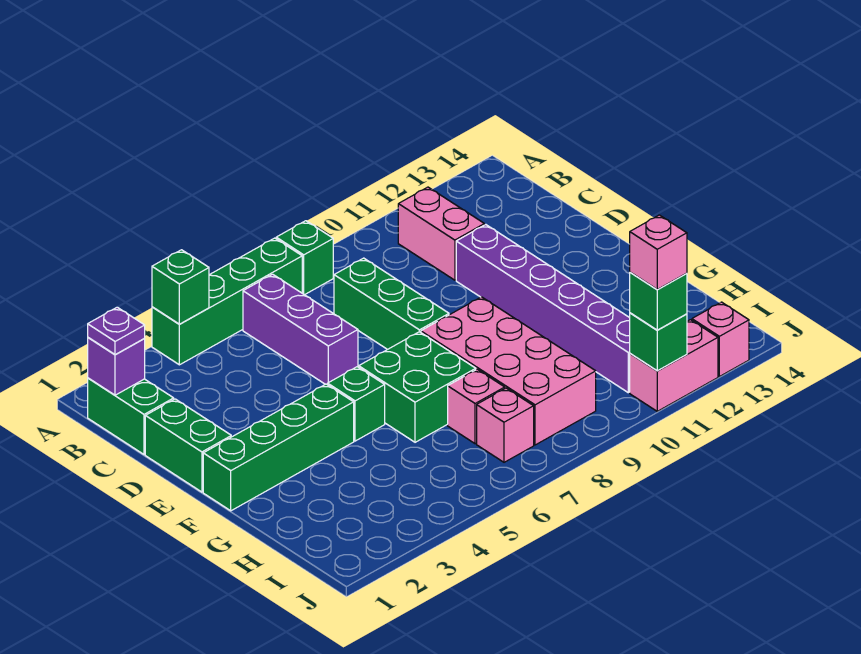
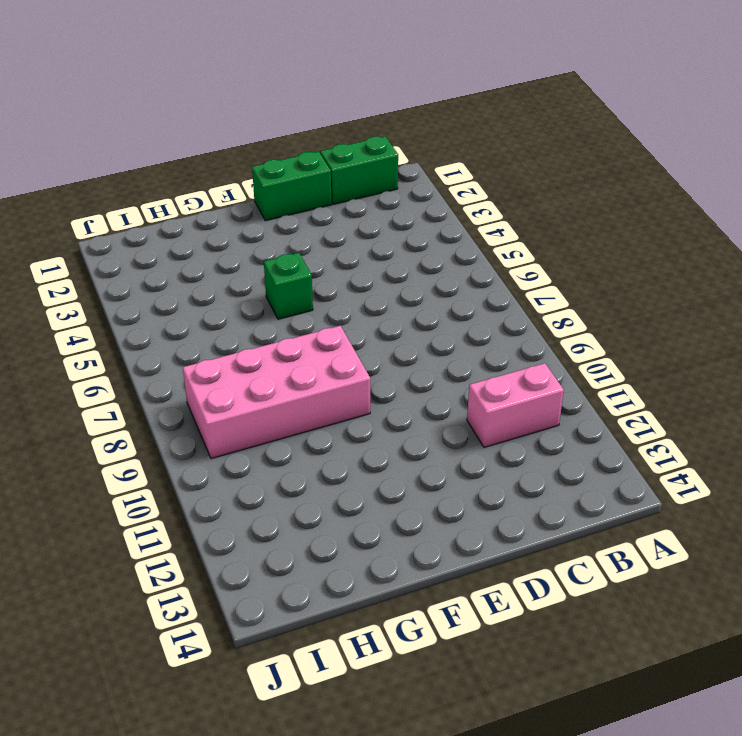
none -> green brick A4:A7 level 1
none -> green brick A8 level 1
none -> purple brick B6:D6 level 1

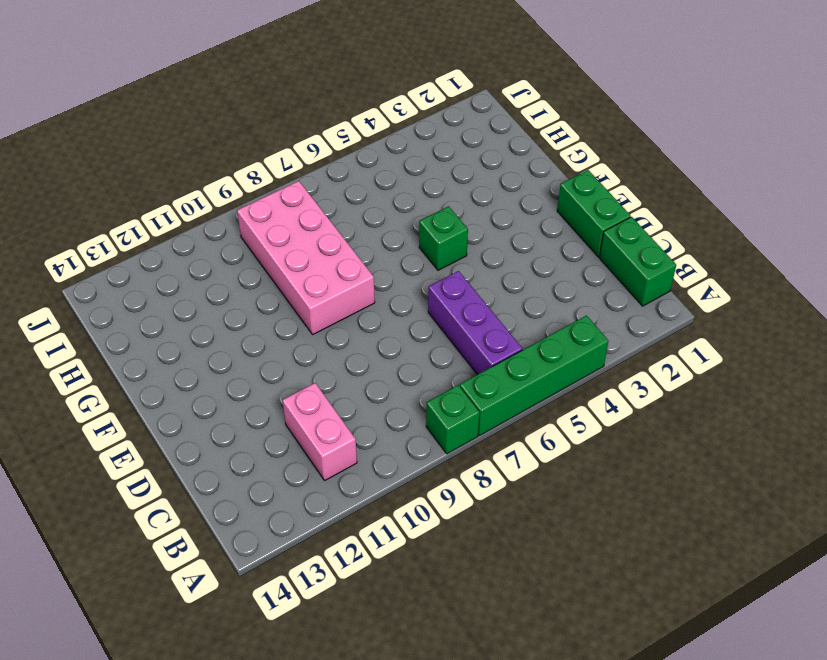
none -> green brick C8:E8 level 1
none -> purple brick D11:I11 level 1
none -> green brick F1:F4 level 1

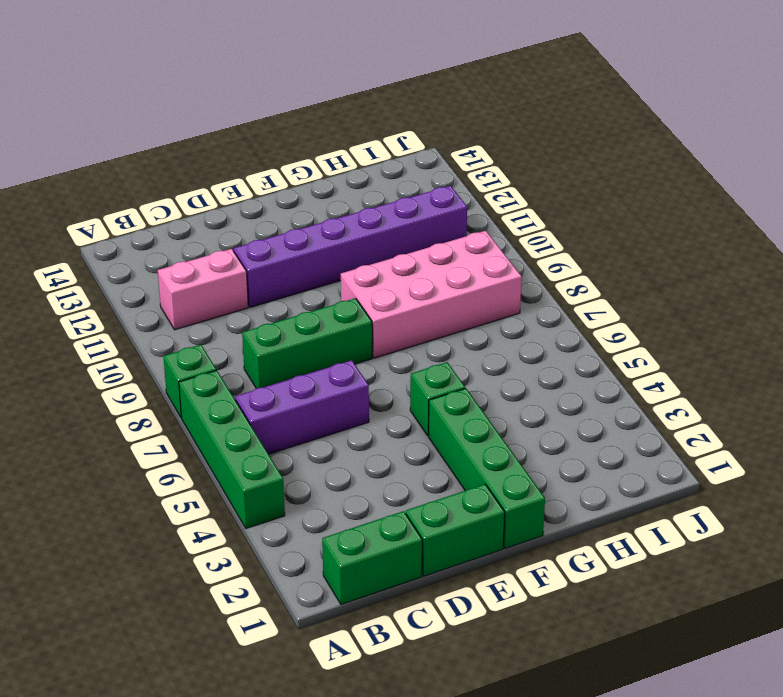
none -> green brick F6:G7 level 1
none -> pink brick H7 level 1
none -> pink brick I7 level 1

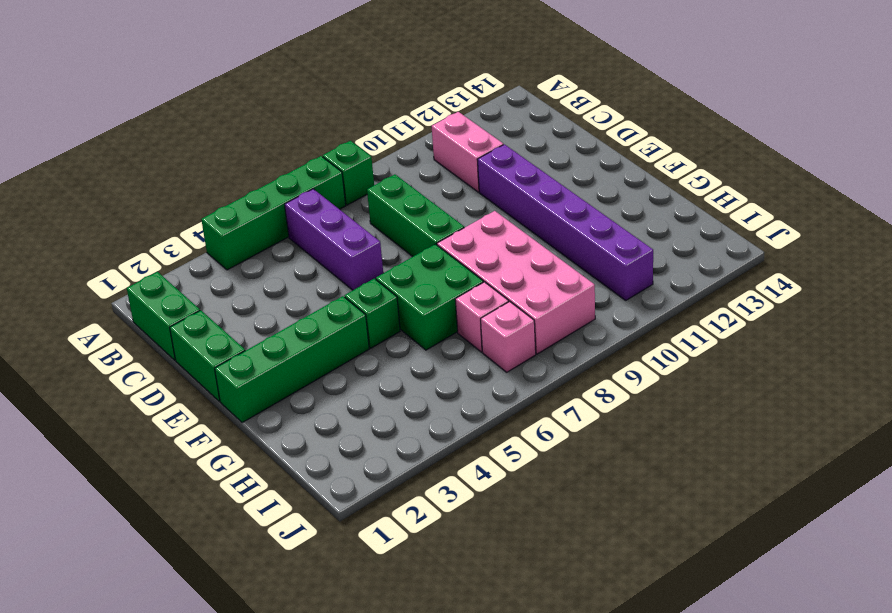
none -> pink brick J11:J12 level 1
none -> pink brick J13 level 1
none -> green brick A4 level 2

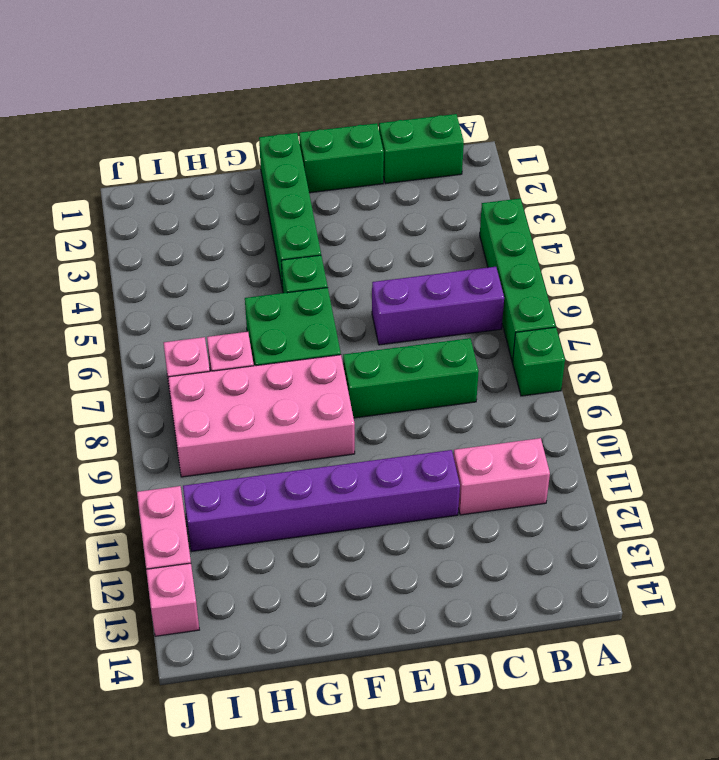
none -> green brick A4 level 2
none -> purple brick B1 level 2
none -> green brick J11 level 2

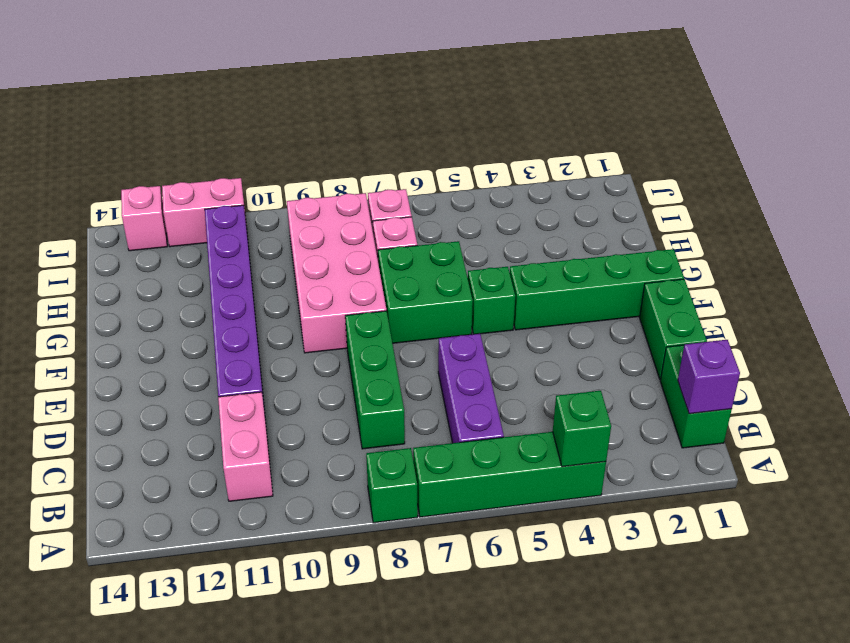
none -> green brick J11 level 2
none -> purple plate B1 level 3
none -> green brick J11 level 3

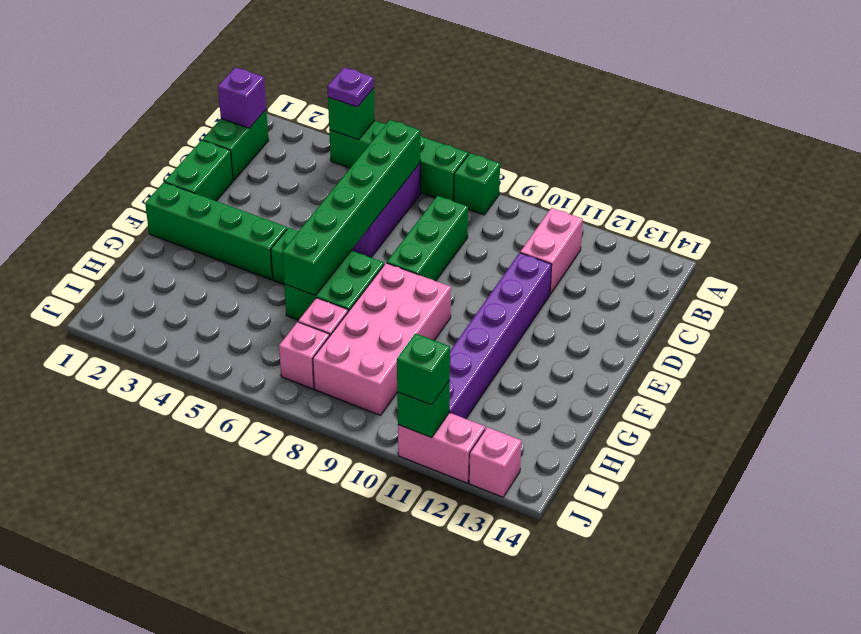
purple plate A4 level 3 -> purple plate B1 level 3
green brick B6:G6 level 2 -> none
none -> pink brick J11 level 4

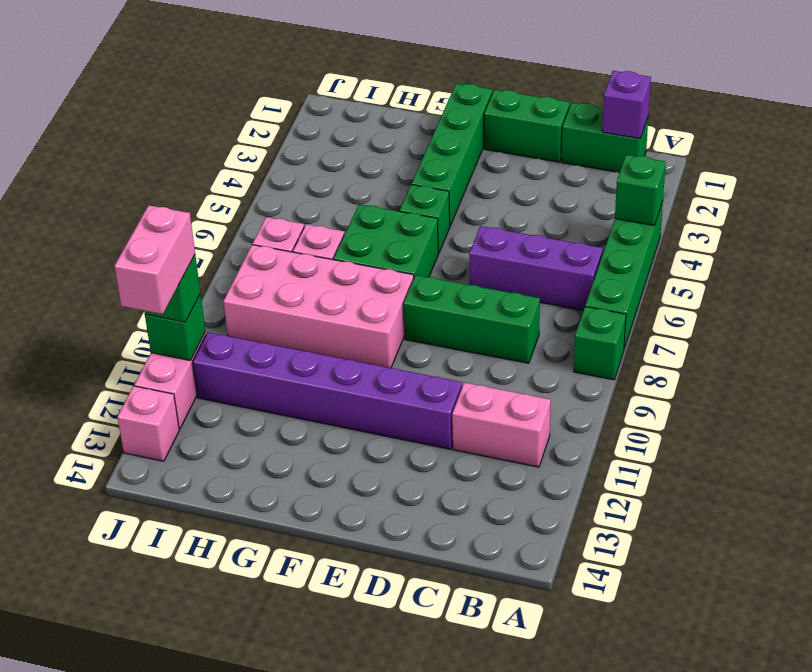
pink brick J11:J12 level 4 -> pink brick J11 level 4
none -> purple plate B1 level 3

